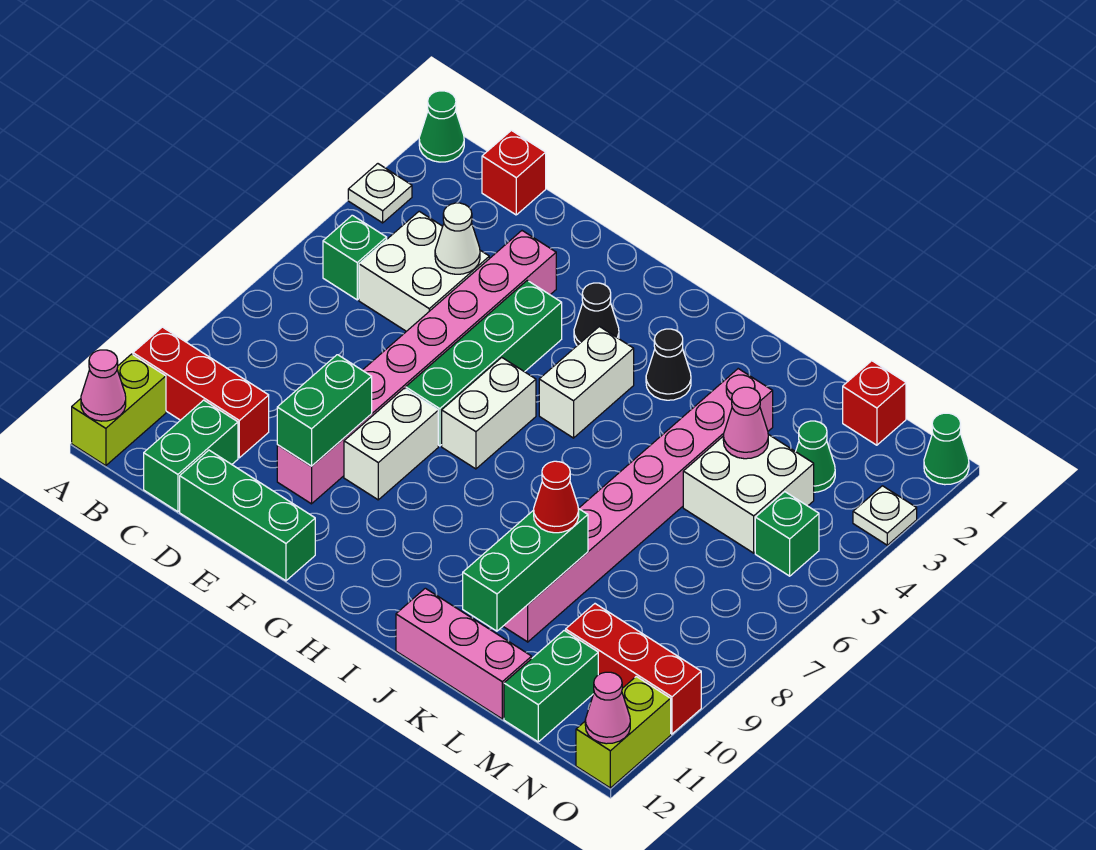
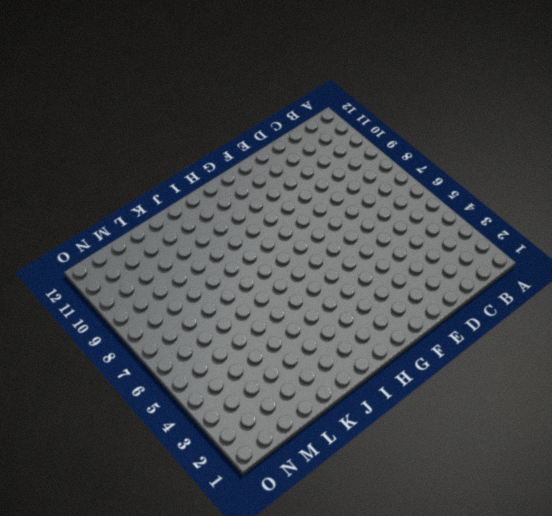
none -> green cone A1 level 1
none -> white plate A3 level 1
none -> red brick A10:C10 level 1
none -> lime brick A11:A12 level 1

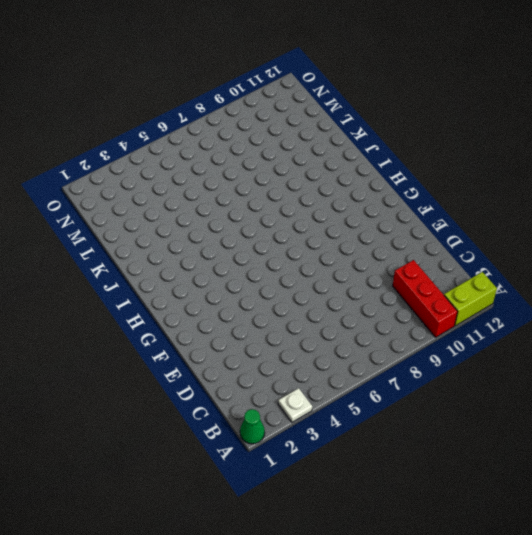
none -> green brick B5 level 1
none -> red brick C1 level 1
none -> white brick C4:D5 level 1
none -> green brick C11:C12 level 1

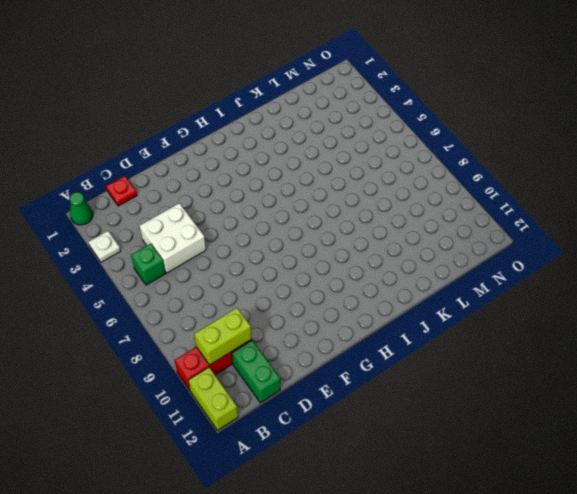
lime brick B10:C10 level 2 -> lime brick O11:O12 level 1
red plate C1 level 1 -> red brick C1 level 1
none -> green brick D12:F12 level 1
none -> pink brick E3:E10 level 1
none -> green brick F4:F7 level 1
none -> white brick F8:F9 level 1

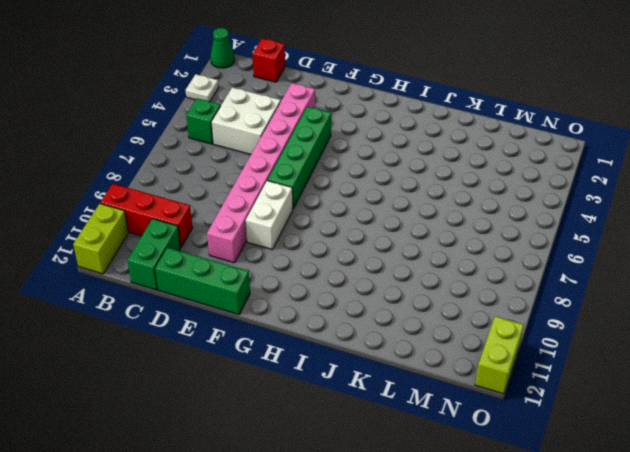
none -> black cone G3 level 1
none -> white brick G6:G7 level 1
none -> white brick H4:H5 level 1
none -> black cone I3 level 1

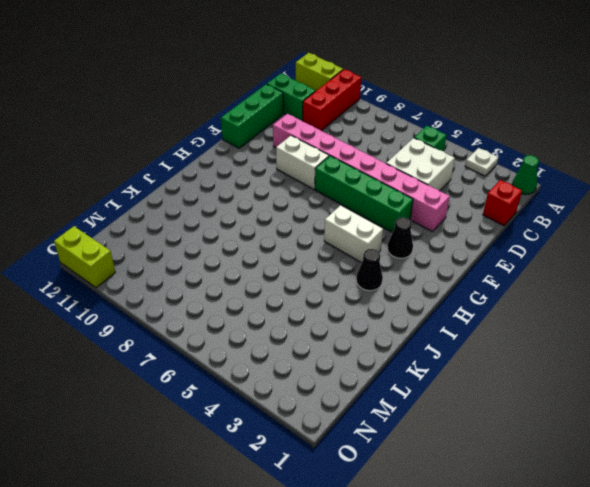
none -> white brick G6:G7 level 1
none -> pink brick J12:L12 level 1
none -> pink brick K3:K10 level 1
none -> white brick L4:M5 level 1

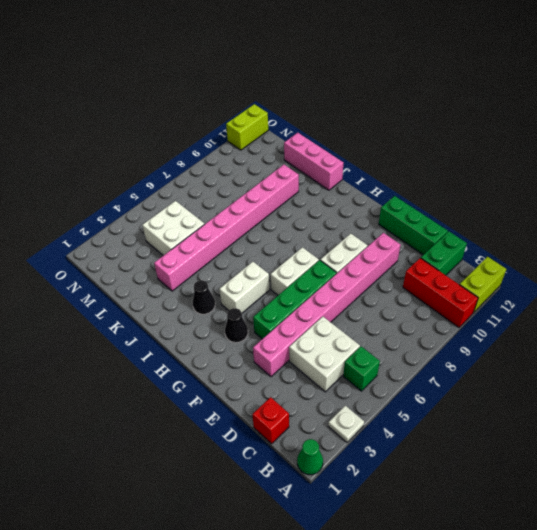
none -> red brick M1 level 1
none -> green cone M3 level 1
none -> red brick M10:O10 level 1
none -> green brick M11:M12 level 1

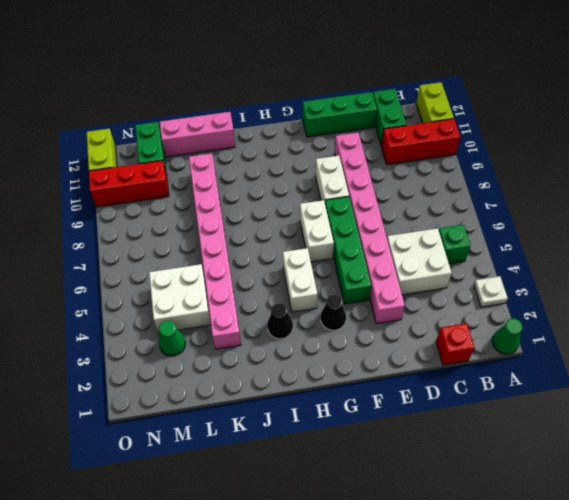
none -> red brick M1 level 1
none -> green brick N5 level 1
none -> green cone O1 level 1
none -> white plate O3 level 1

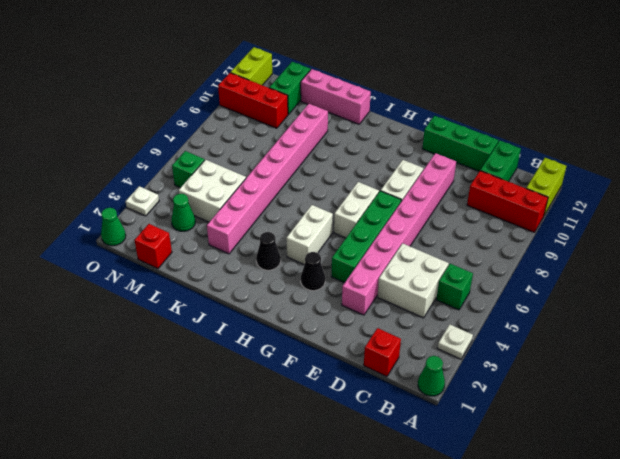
none -> pink cone A12 level 2
none -> white cone D4 level 2
none -> green brick E9:E10 level 2
none -> green brick K9:K11 level 2

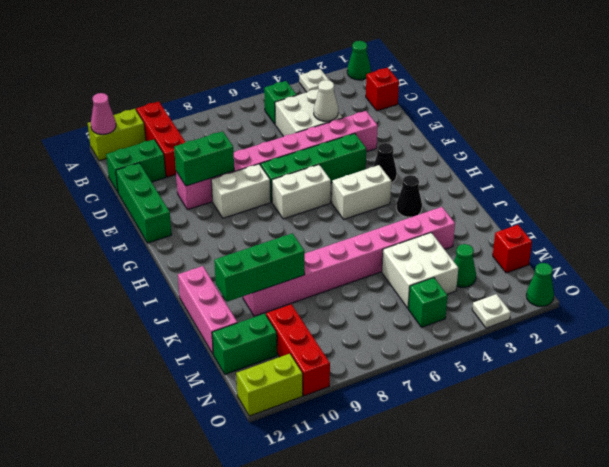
none -> pink cone L4 level 2
none -> pink cone O12 level 2
none -> red cone K9 level 3

